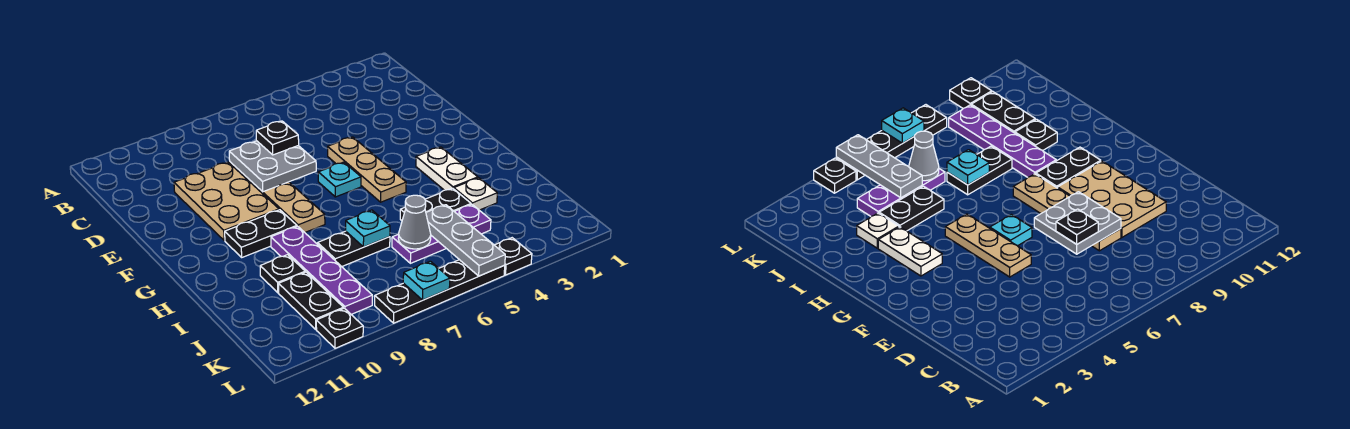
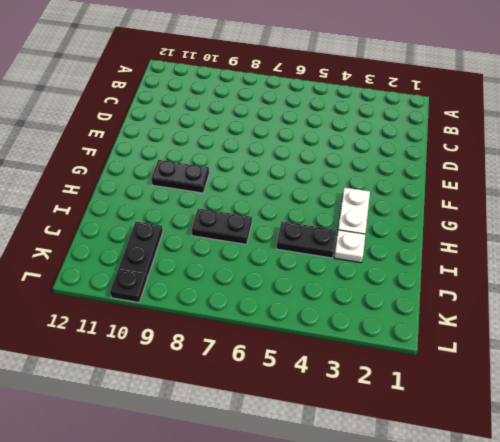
none -> tan plate D8:G8 level 1
none -> tan plate D9:F10 level 1
none -> tan plate E5:G5 level 1

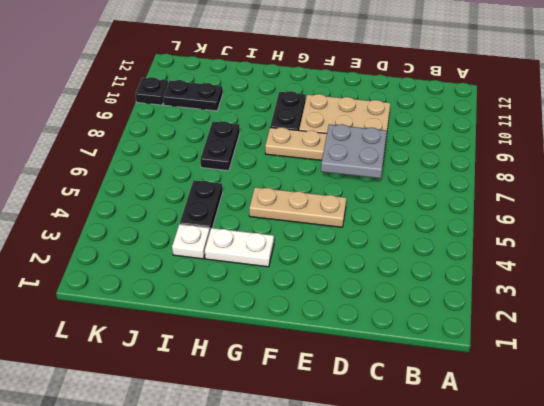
none -> cyan plate F6 level 1
none -> purple plate H9:K9 level 1
none -> black plate I10 level 1

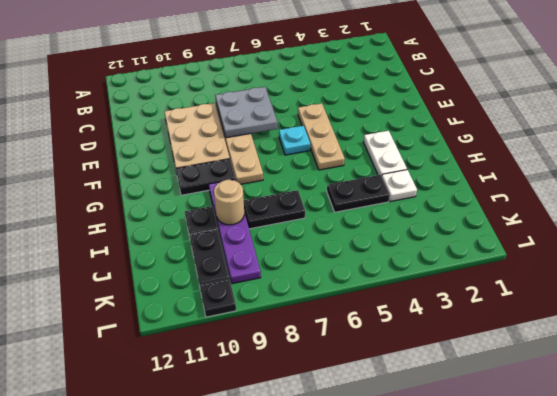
tan round brick I9 level 2 -> none
none -> purple plate J4:J6 level 1
none -> black plate L4 level 1
none -> black plate L5:L8 level 1

